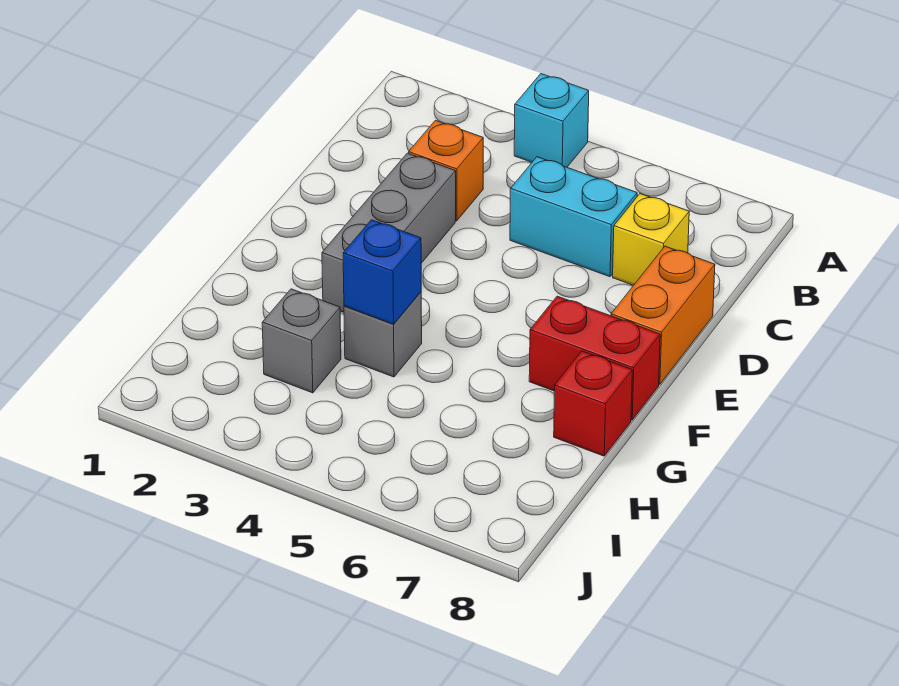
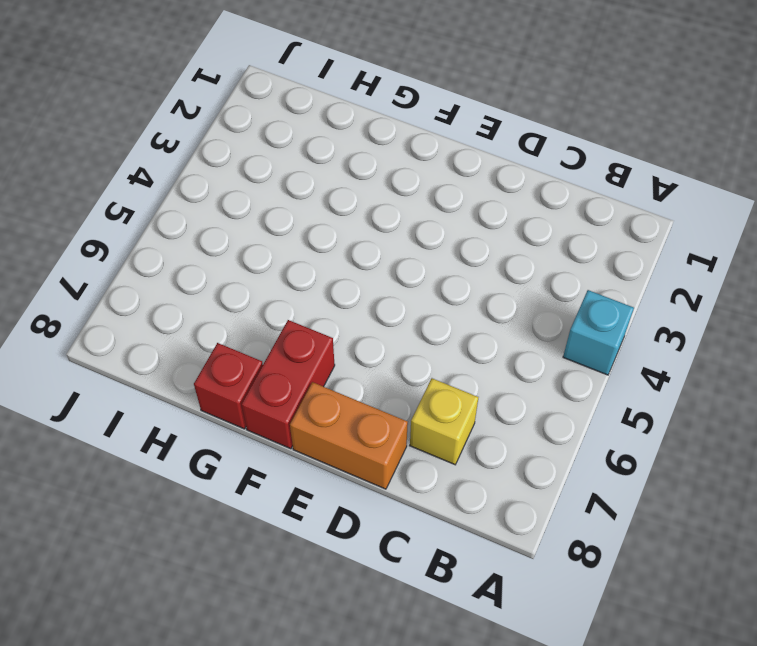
none -> orange brick C3 level 1
none -> cyan brick C5:C6 level 1

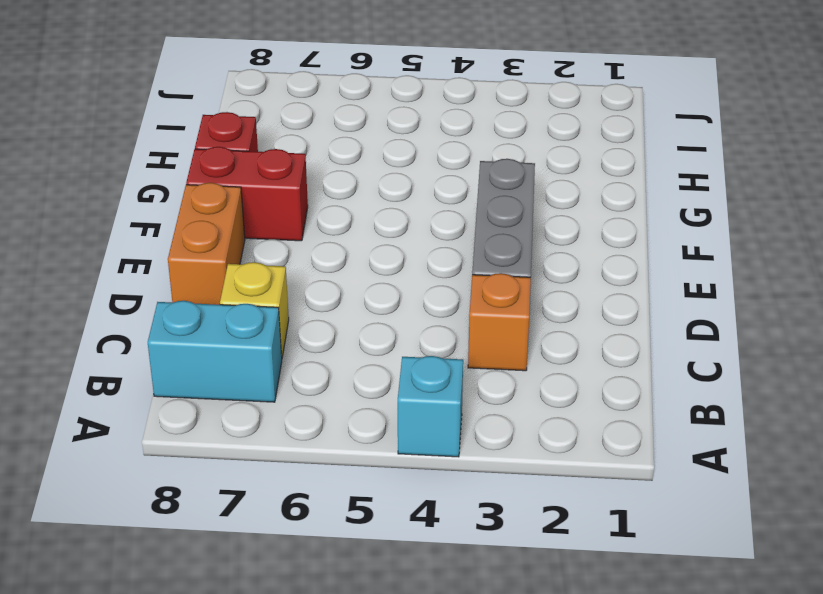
cyan brick B7:B8 level 1 -> cyan brick C5:C6 level 1
none -> grey brick G4 level 1
none -> grey brick H3 level 1

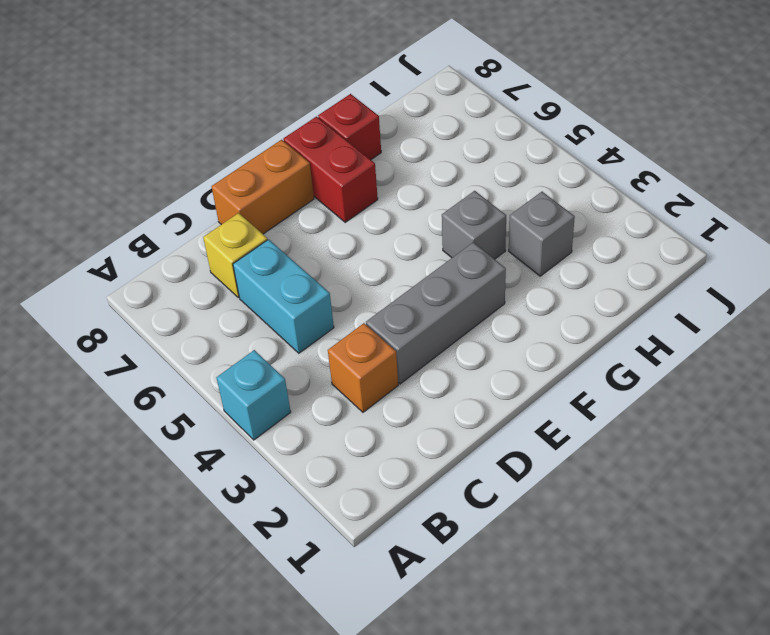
none -> blue brick G4 level 2

